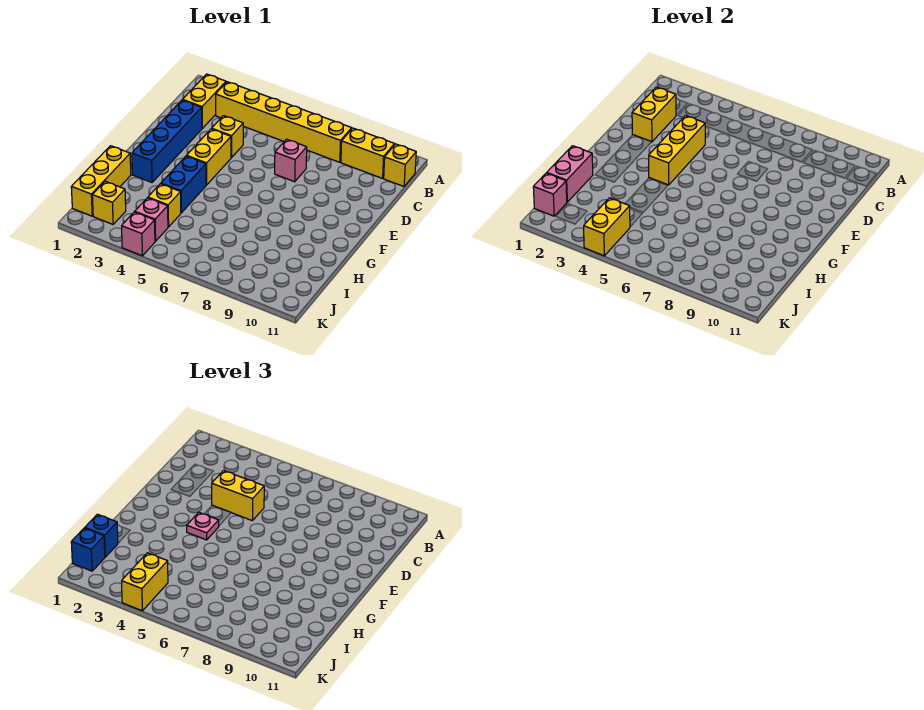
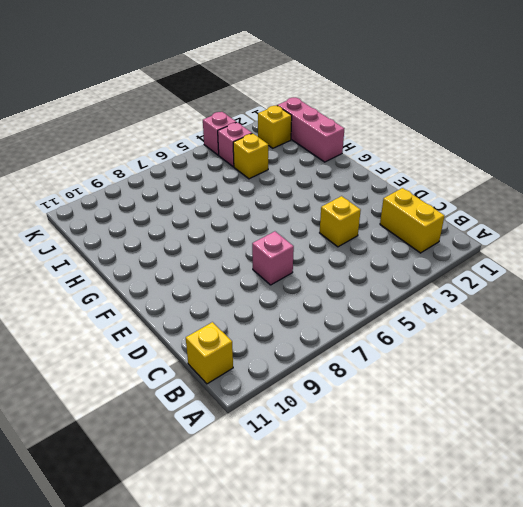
pink brick H1:J1 level 1 -> yellow brick H1:J1 level 1
none -> yellow brick B3:B8 level 1
none -> yellow brick B9:B10 level 1
none -> blue brick D2:G2 level 1

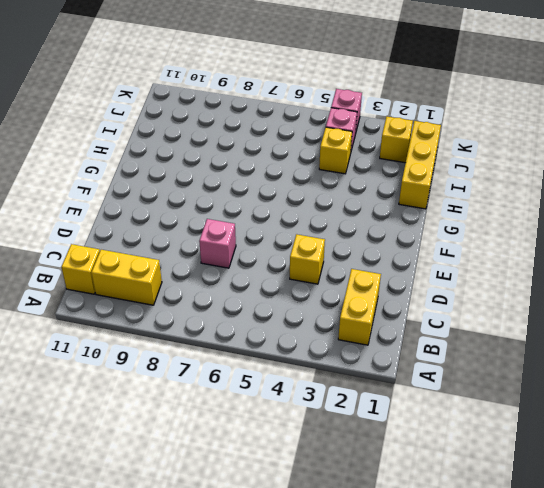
none -> yellow brick B3:B8 level 1
none -> blue brick D2:G2 level 1
none -> yellow brick E4:F4 level 1

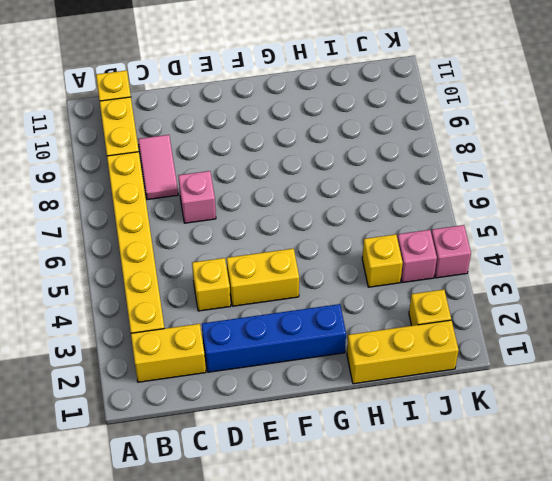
pink tile C8:C9 level 1 -> none
none -> blue brick G4:H4 level 1
none -> yellow brick C2:D2 level 2
none -> yellow brick D4:F4 level 2

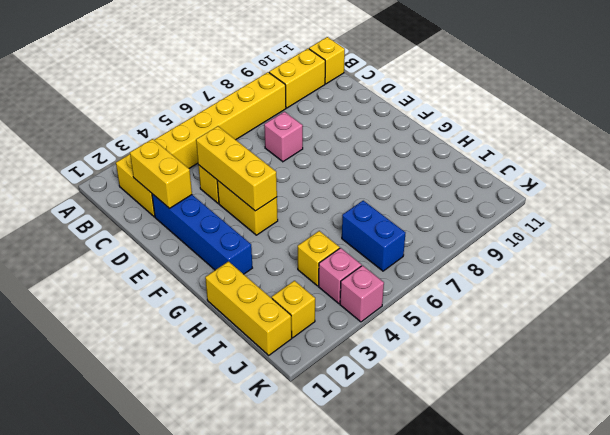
blue brick I6:J6 level 1 -> blue brick G4:H4 level 1
none -> pink brick H1:I1 level 2
none -> pink brick J1 level 2
none -> yellow brick J4:K4 level 2

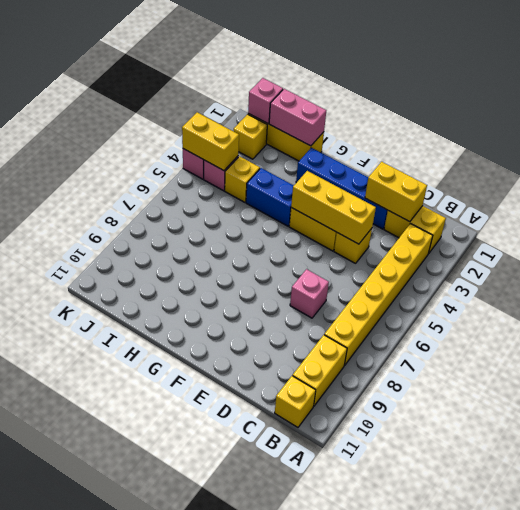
none -> yellow brick D4:D5 level 3
none -> pink plate F4 level 3
none -> blue brick I1 level 3

